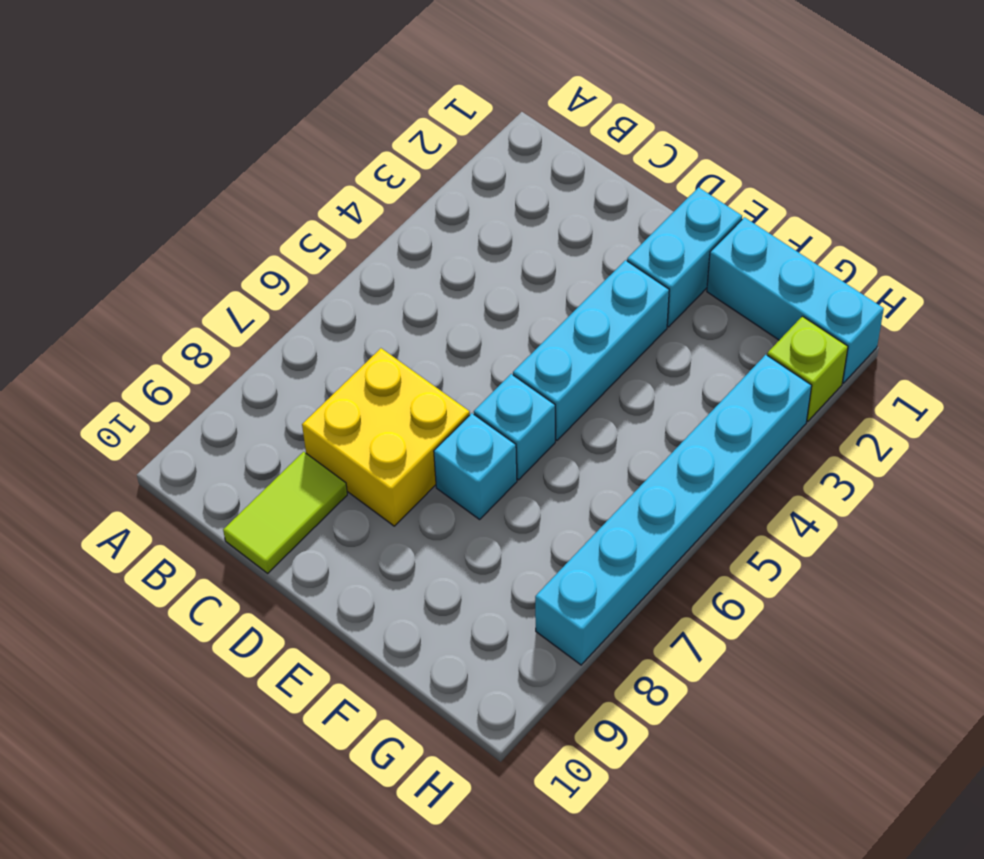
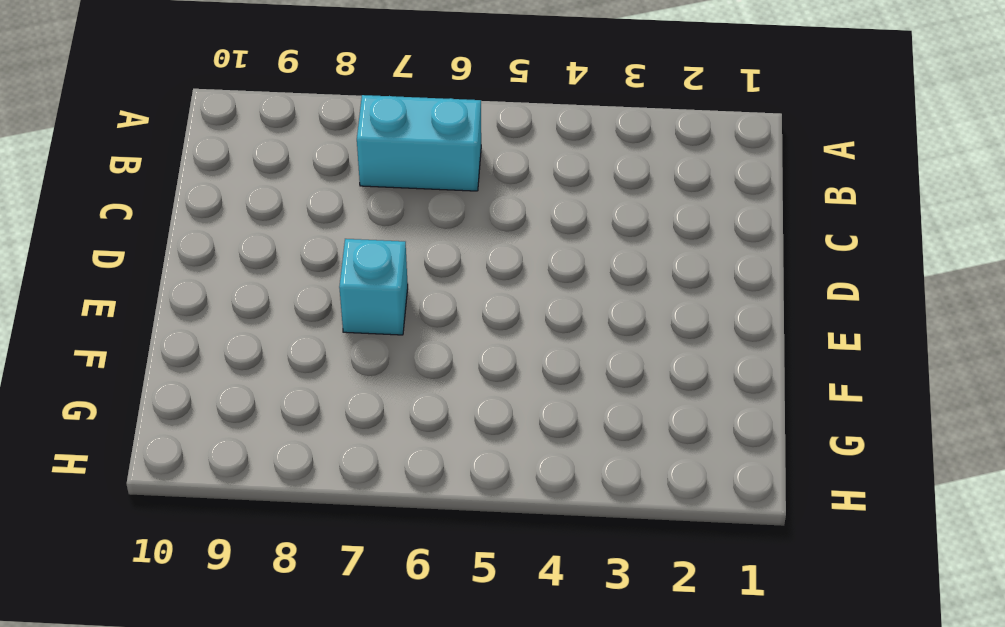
cyan brick B6:B7 level 1 -> cyan brick E1:E2 level 1
none -> yellow brick C7:D8 level 1
none -> lime tile C9:C10 level 1

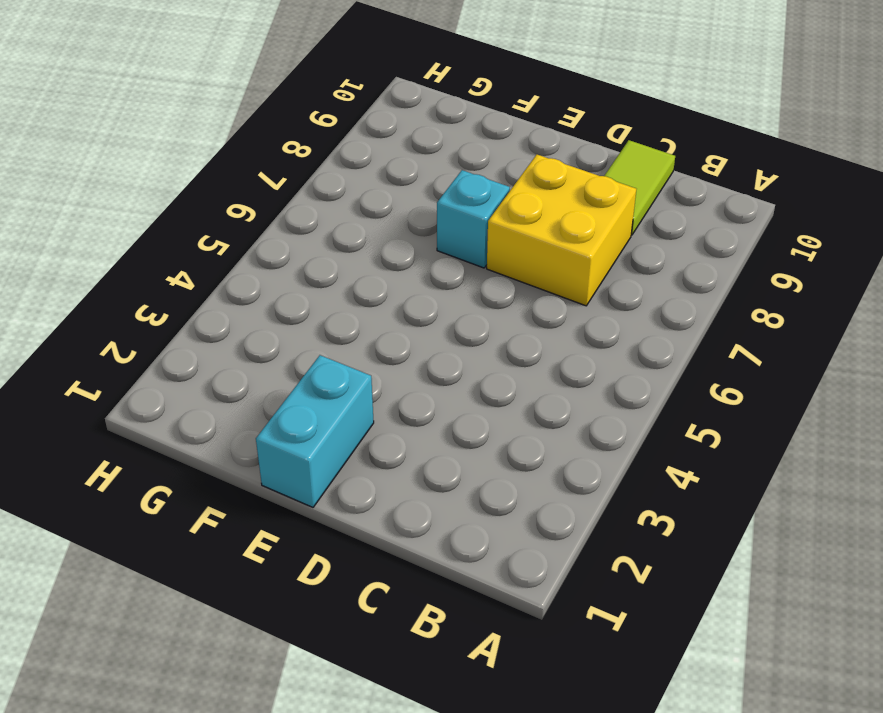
none -> cyan brick E3:E5 level 1
none -> cyan brick E6 level 1

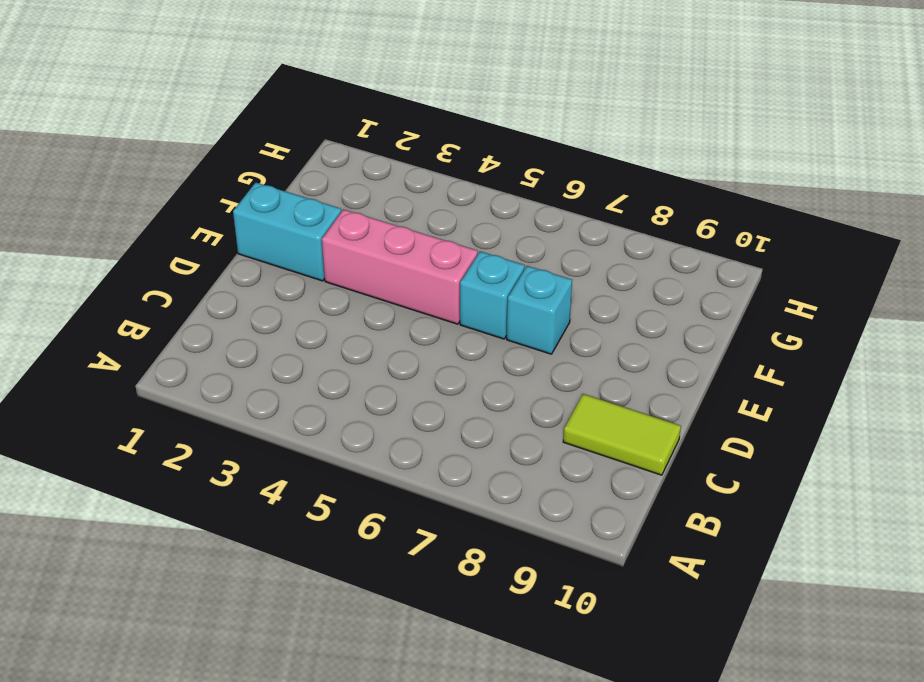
pink brick E3:E5 level 1 -> cyan brick E3:E5 level 1
none -> yellow brick C7:D8 level 1
none -> cyan brick F1:H1 level 1

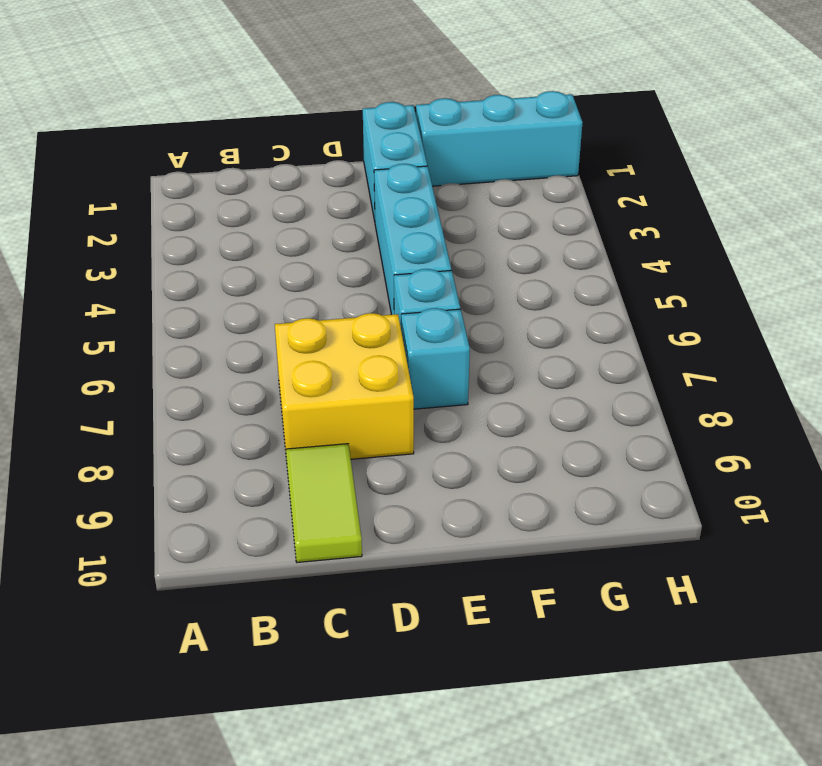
none -> lime brick H2 level 1
none -> cyan brick H3:H8 level 1

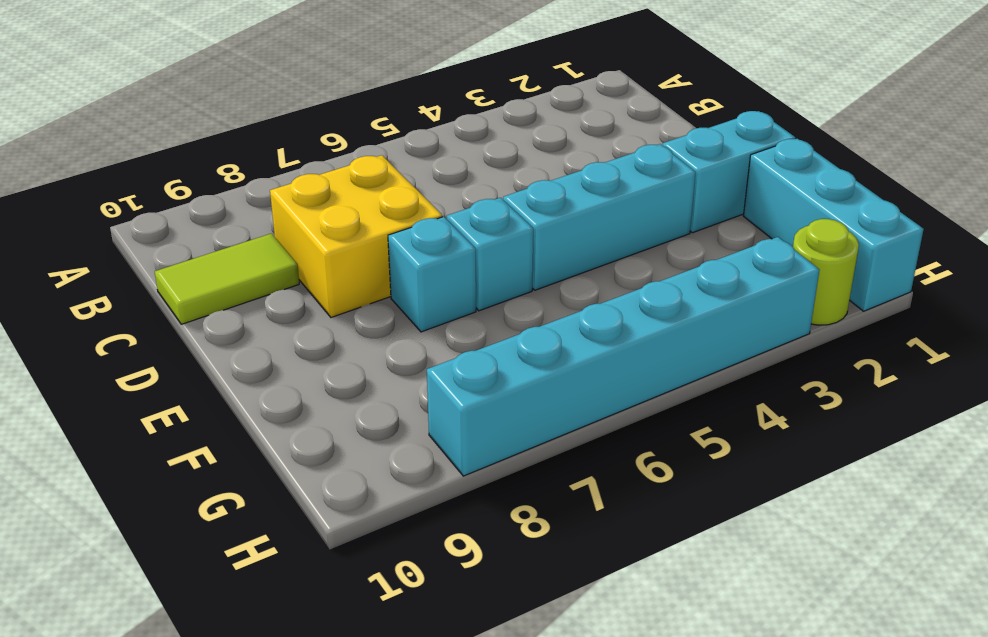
lime round brick H2 level 1 -> lime brick H2 level 1

